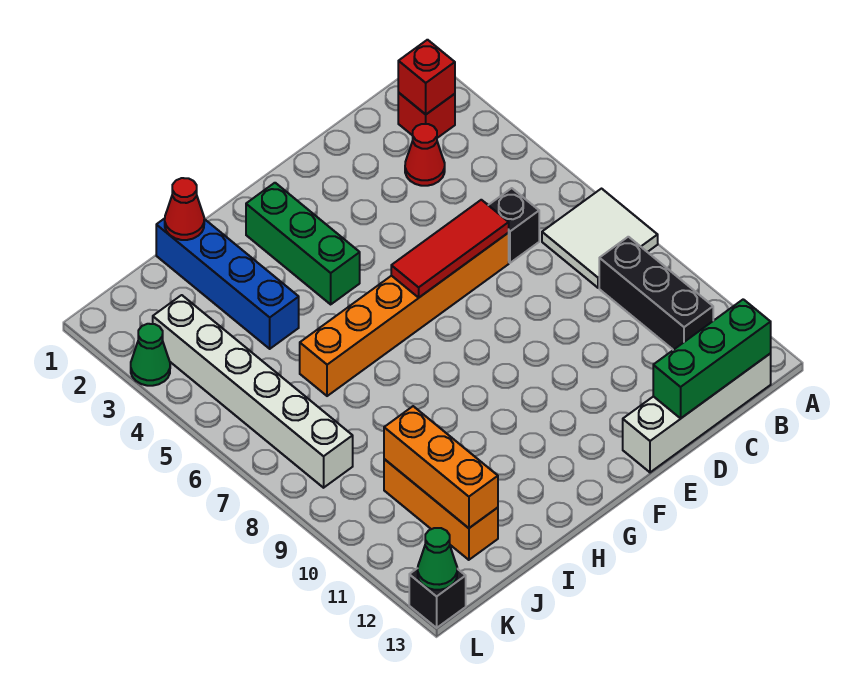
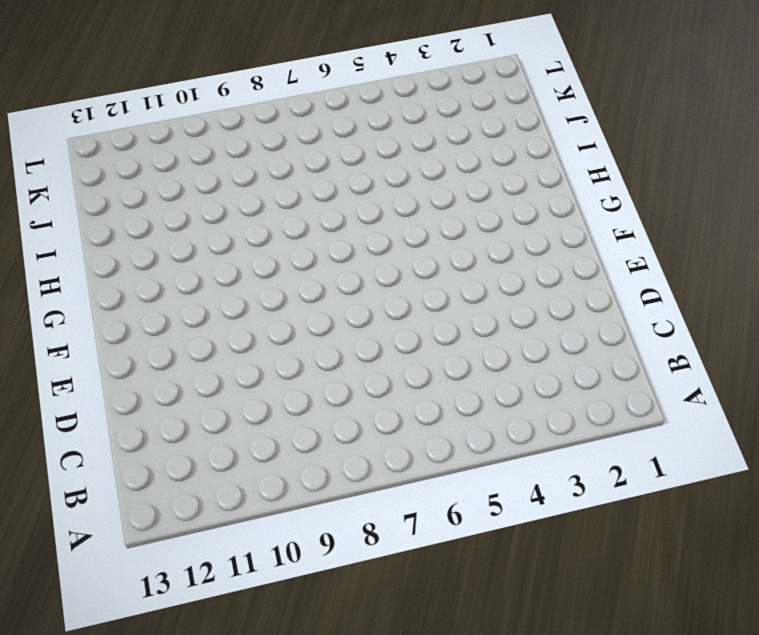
none -> white tile A7:B8 level 1
none -> red brick B2 level 1
none -> black brick B9:B11 level 1

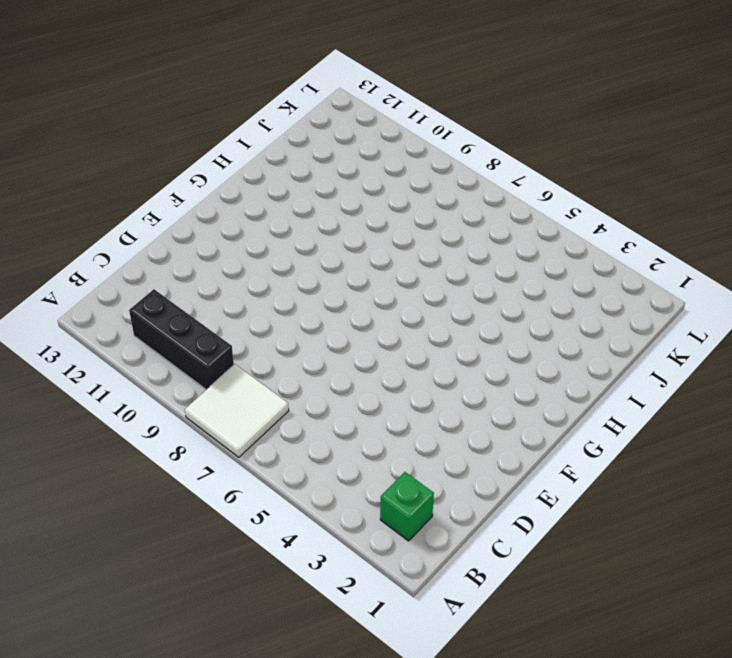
green brick B2 level 1 -> red brick B2 level 1
none -> white brick B13:E13 level 1
none -> red cone C3 level 1
none -> black brick C6 level 1

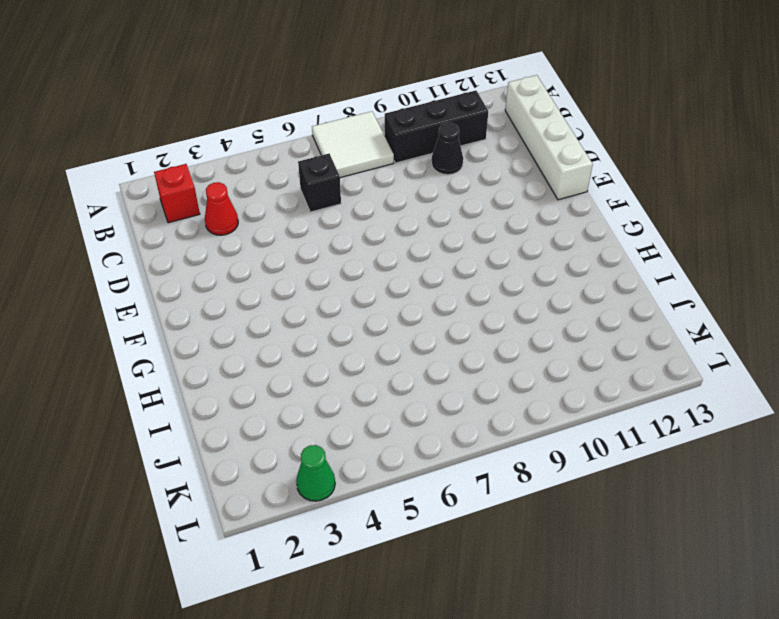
black cone C10 level 1 -> none
none -> orange brick D6:I6 level 1
none -> green brick G2:G4 level 1
none -> blue brick I1:I4 level 1

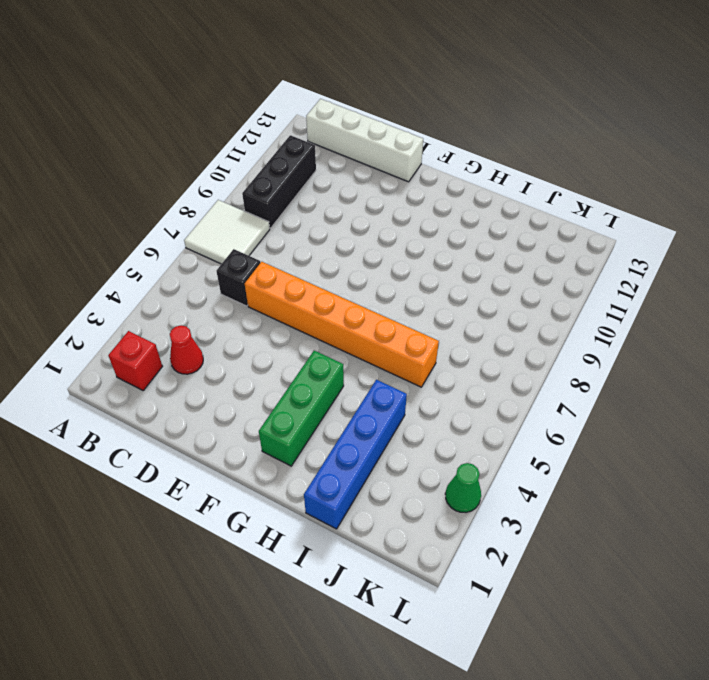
none -> orange brick J10:J12 level 1
none -> white brick K3:K8 level 1
none -> black brick L13 level 1

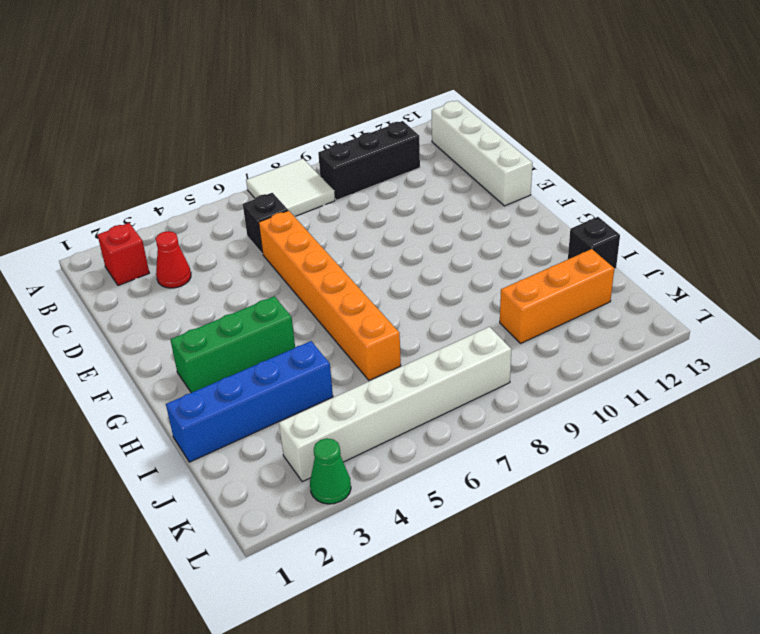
black brick I13 level 1 -> black brick L13 level 1
none -> red brick B2 level 2
none -> green brick B13:D13 level 2
none -> red tile D6:F6 level 2

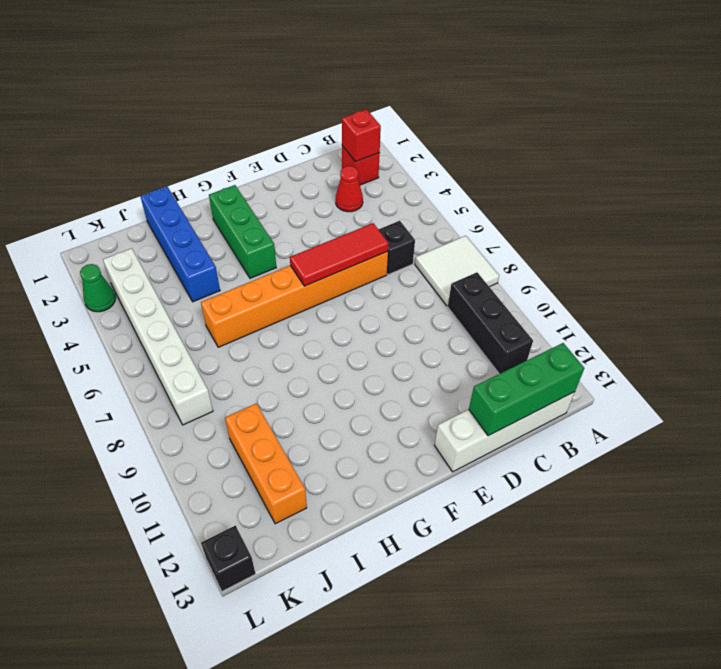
none -> red cone I1 level 2
none -> orange brick J10:J12 level 2
none -> green cone L13 level 2

